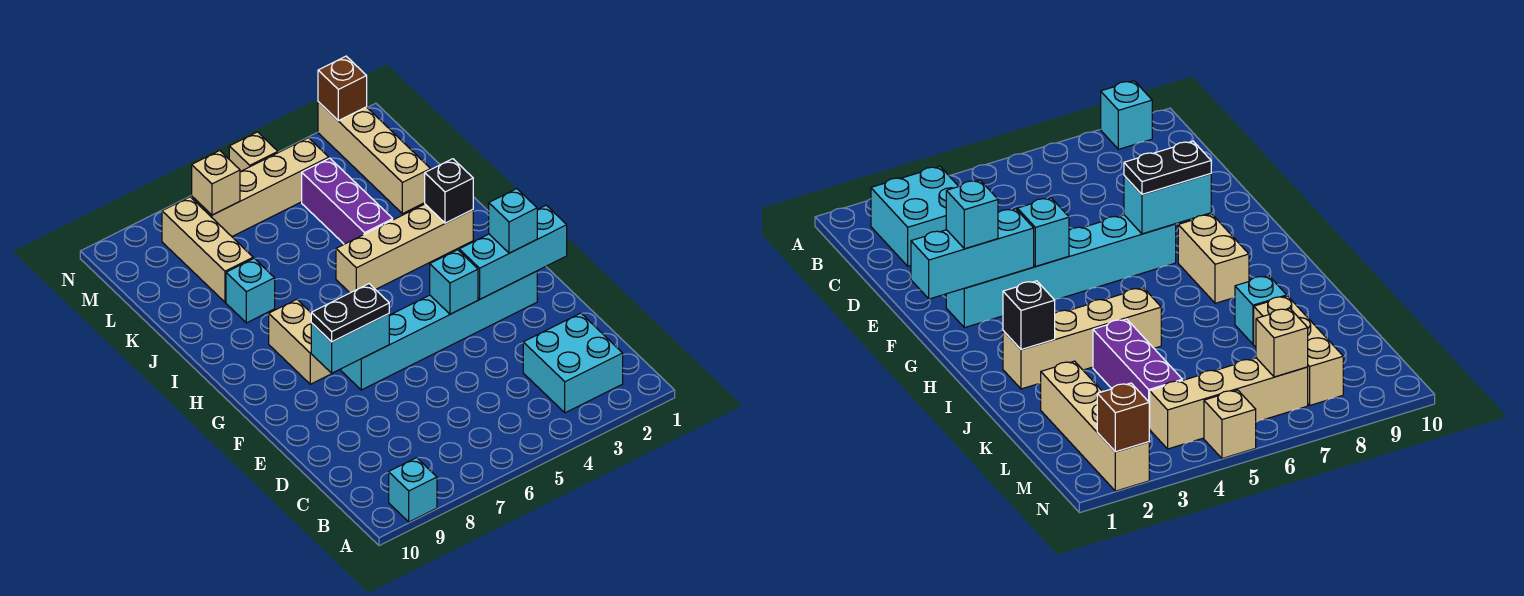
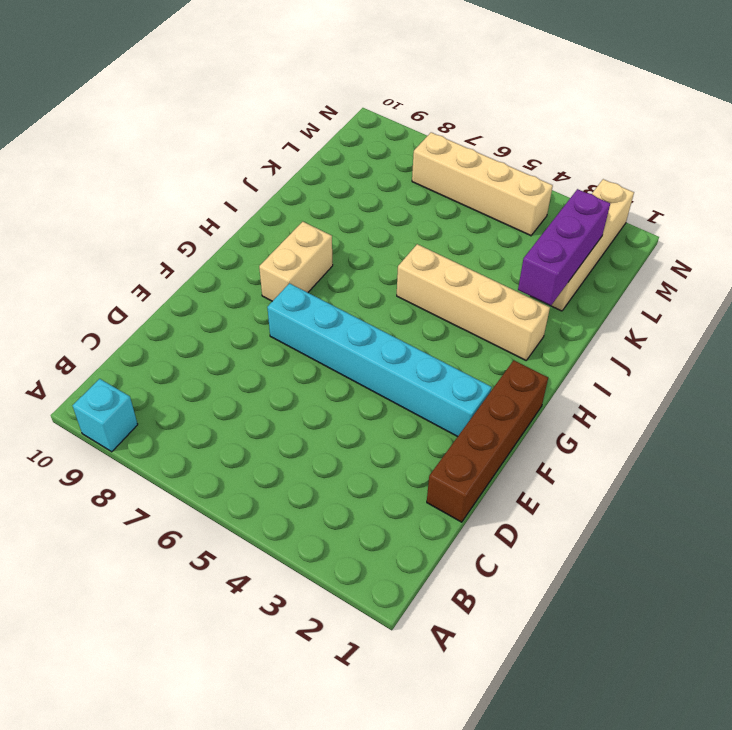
brown brick D1:G1 level 1 -> none
purple brick J2:L2 level 2 -> purple brick J4:L4 level 1
none -> cyan brick B2:C3 level 1
none -> cyan brick J8 level 1
none -> tan brick K8:M8 level 1

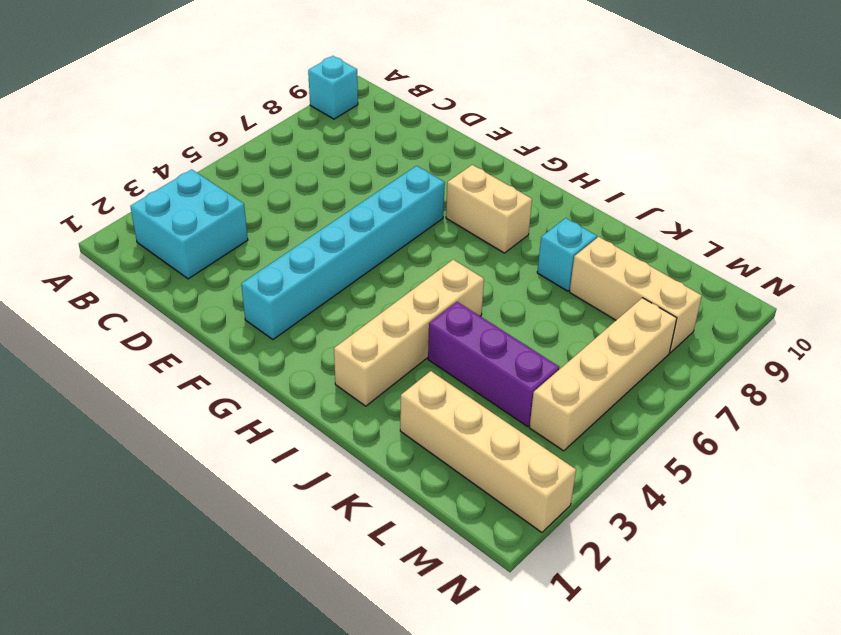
none -> tan brick N5 level 1
none -> cyan brick F1:F3 level 2
none -> cyan brick F4 level 2

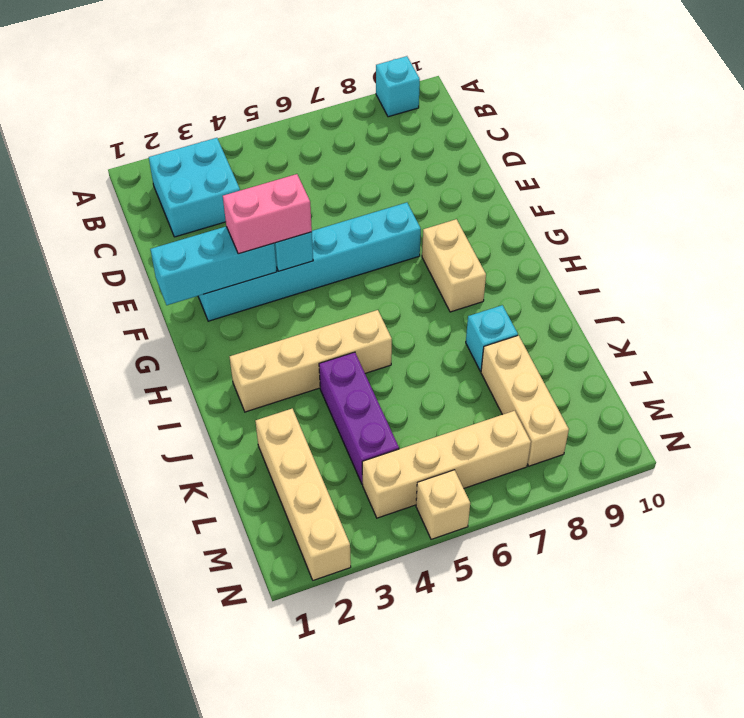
pink brick F3:F4 level 3 -> none
none -> cyan brick F7:F8 level 2
none -> black brick I2 level 2
none -> tan brick M7 level 2

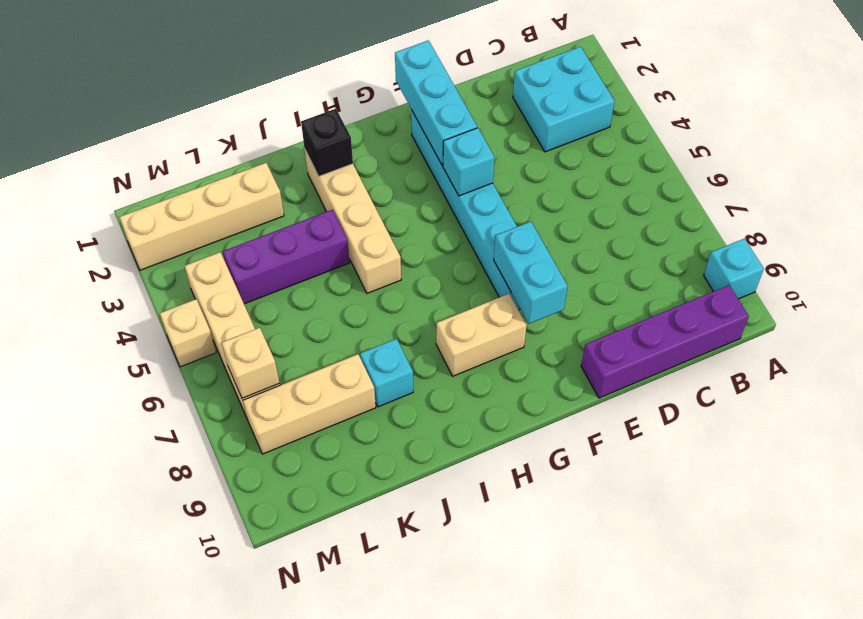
purple brick B10:E10 level 1 -> none
none -> brown brick N2 level 2
none -> cyan brick F2 level 3
none -> black plate F7:F8 level 3

